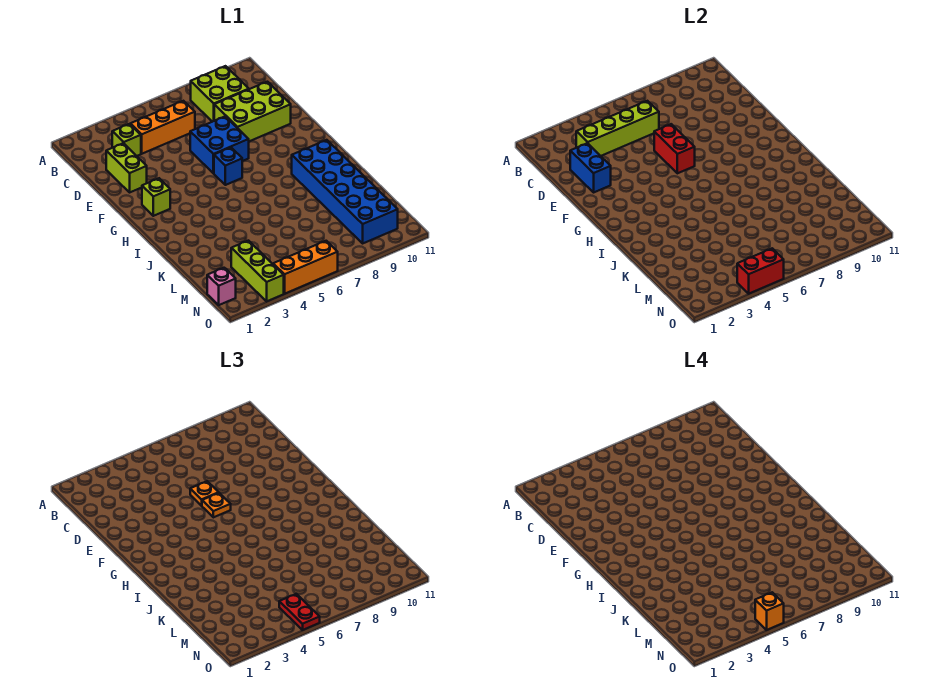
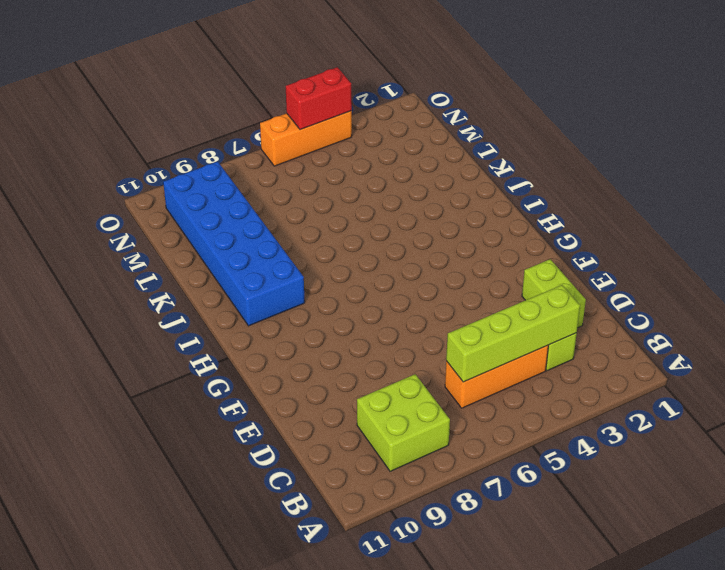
none -> lime brick D8:E10 level 1
none -> blue brick E6:F7 level 1
none -> lime brick G2 level 1

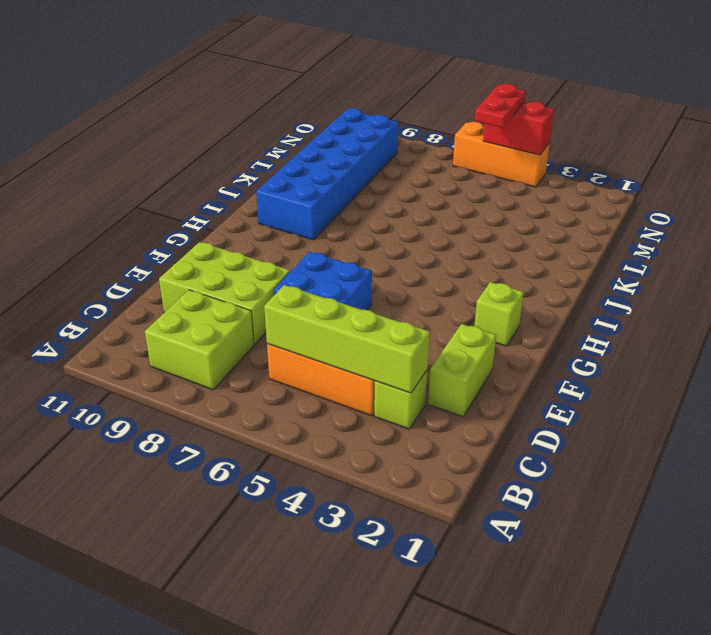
none -> blue brick G6 level 1
none -> lime brick M3:O3 level 1
none -> pink brick N1 level 1

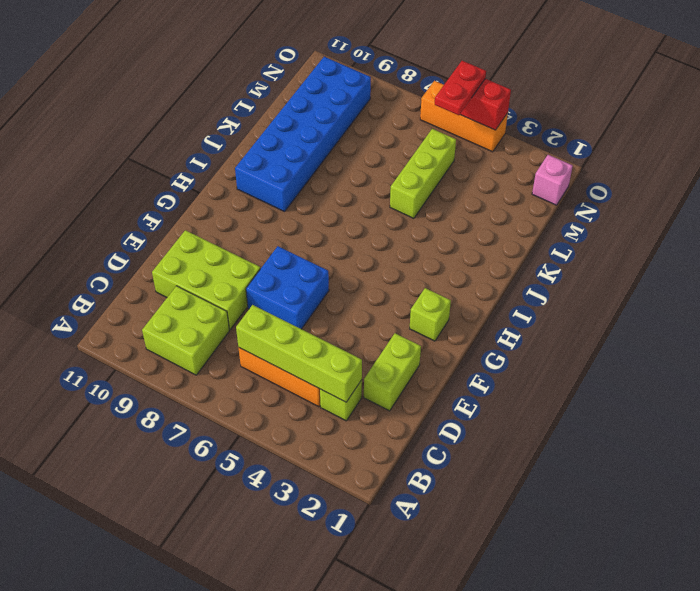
lime brick K5:M5 level 1 -> lime brick M3:O3 level 1
none -> blue brick G6 level 1
none -> blue brick D2:E2 level 2
none -> red brick E6:F6 level 2

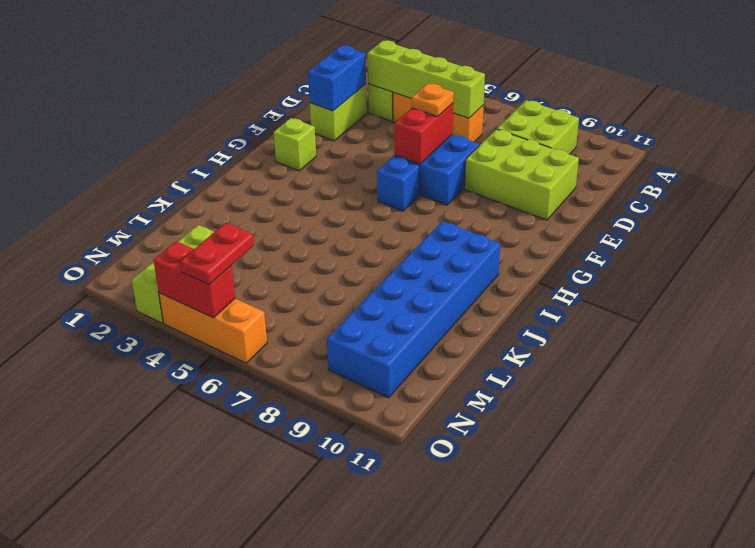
none -> pink brick N1 level 1
none -> orange plate F6 level 3
none -> orange brick O5 level 4

